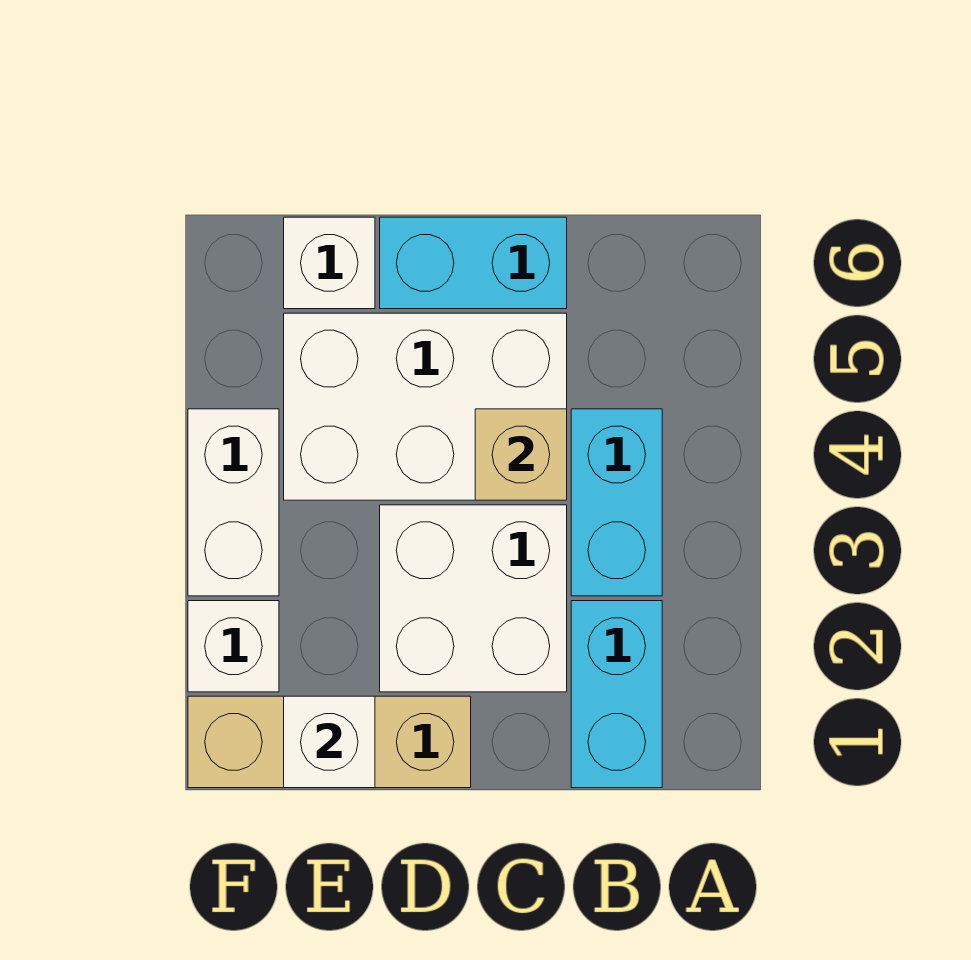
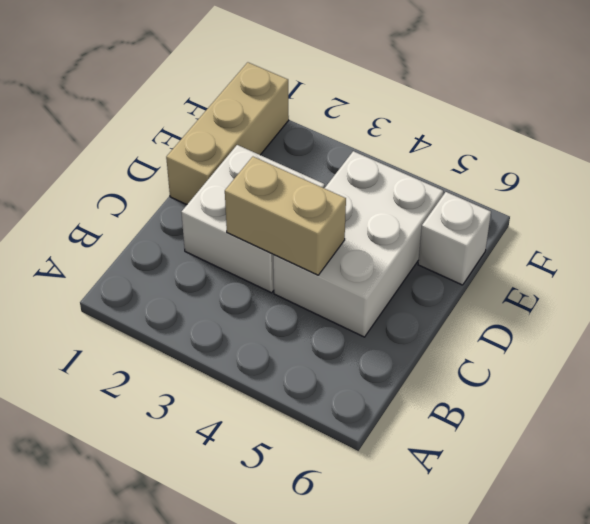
tan brick C3:C4 level 2 -> tan brick C4 level 2
none -> cyan brick B1:B2 level 1
none -> cyan brick B3:B4 level 1

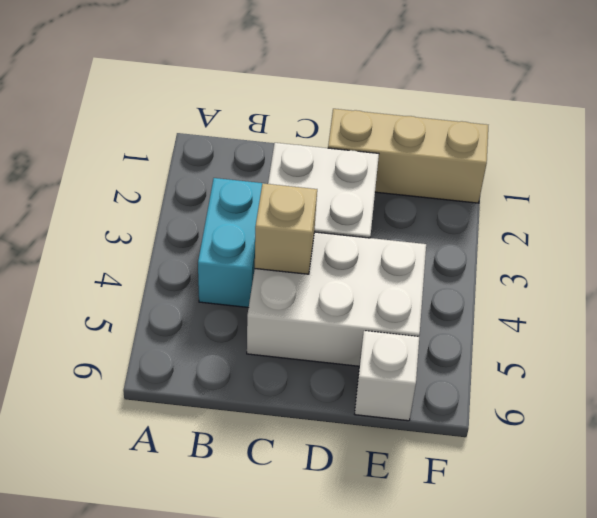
none -> cyan brick B1:B2 level 1
none -> cyan brick C6:D6 level 1

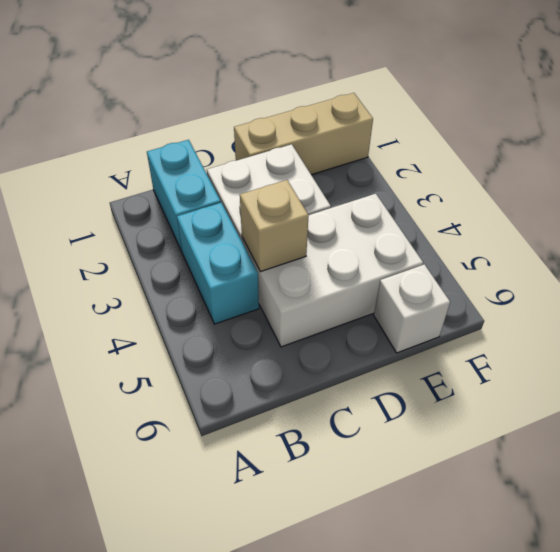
none -> cyan brick C6:D6 level 1
none -> white brick F2 level 1

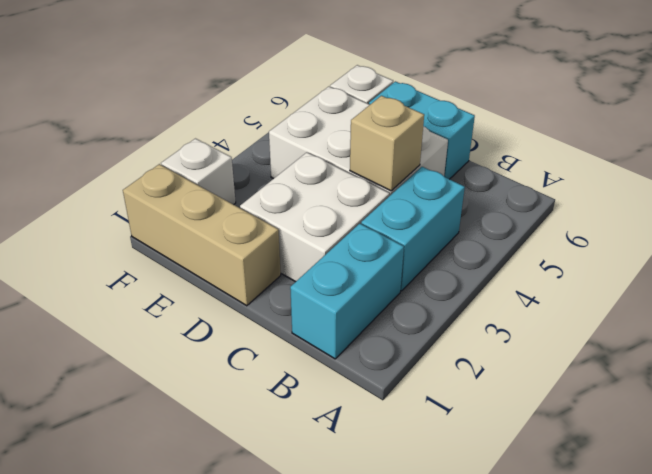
none -> white brick F3:F4 level 1
none -> white brick E1 level 2

